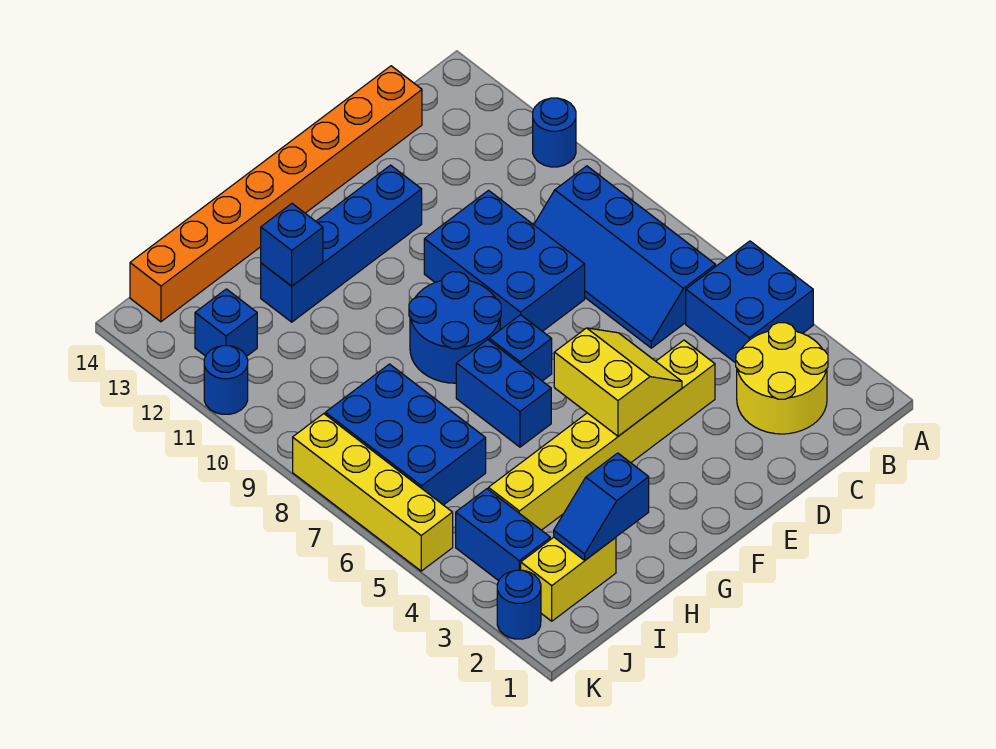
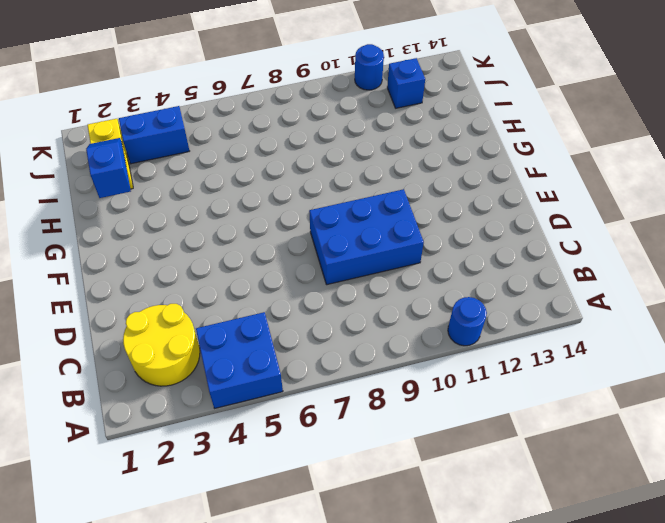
none -> blue slope B6:C9 level 1 top B
none -> orange brick C14:J14 level 1
none -> yellow brick D4:I4 level 1

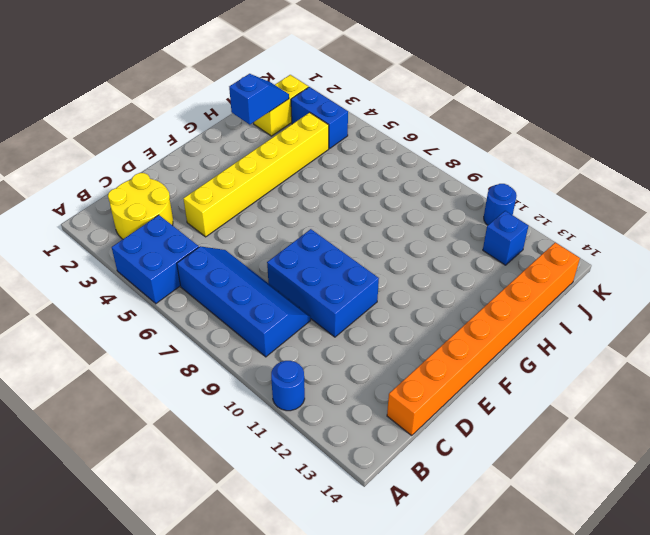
none -> blue brick E12:H12 level 1
none -> blue brick F7 level 1
none -> blue round brick F8:G9 level 1

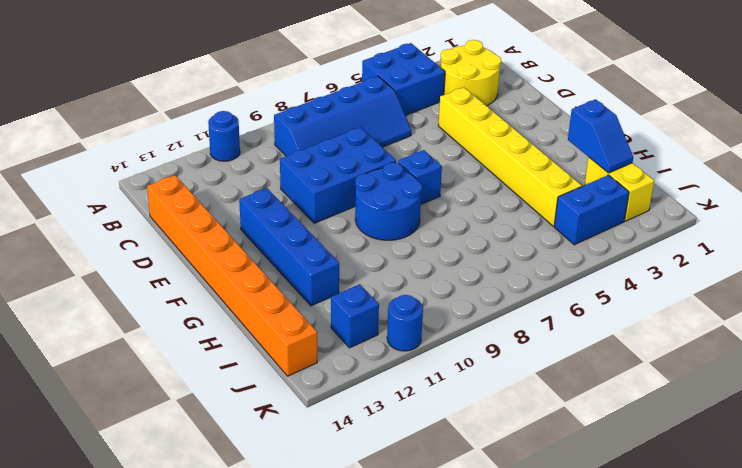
none -> blue brick G6:G7 level 1
none -> blue brick I6:J8 level 1
none -> blue round brick K2 level 1

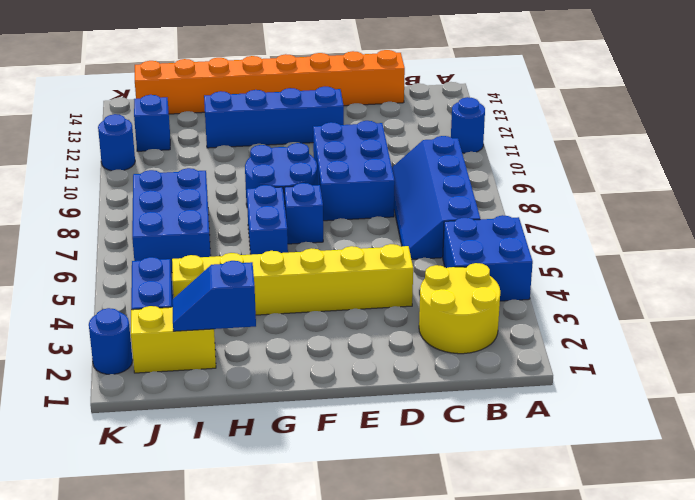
none -> yellow brick K5:K8 level 1
none -> yellow slope E4:F5 level 2 top F
none -> blue brick H12 level 2

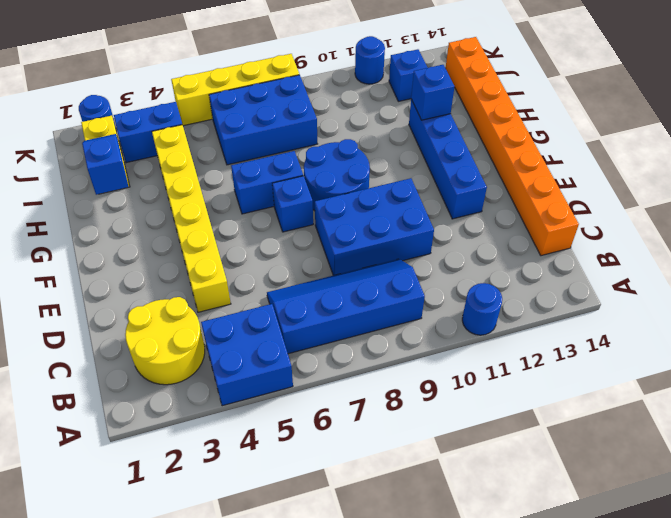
none -> yellow slope E4:F5 level 2 top F

